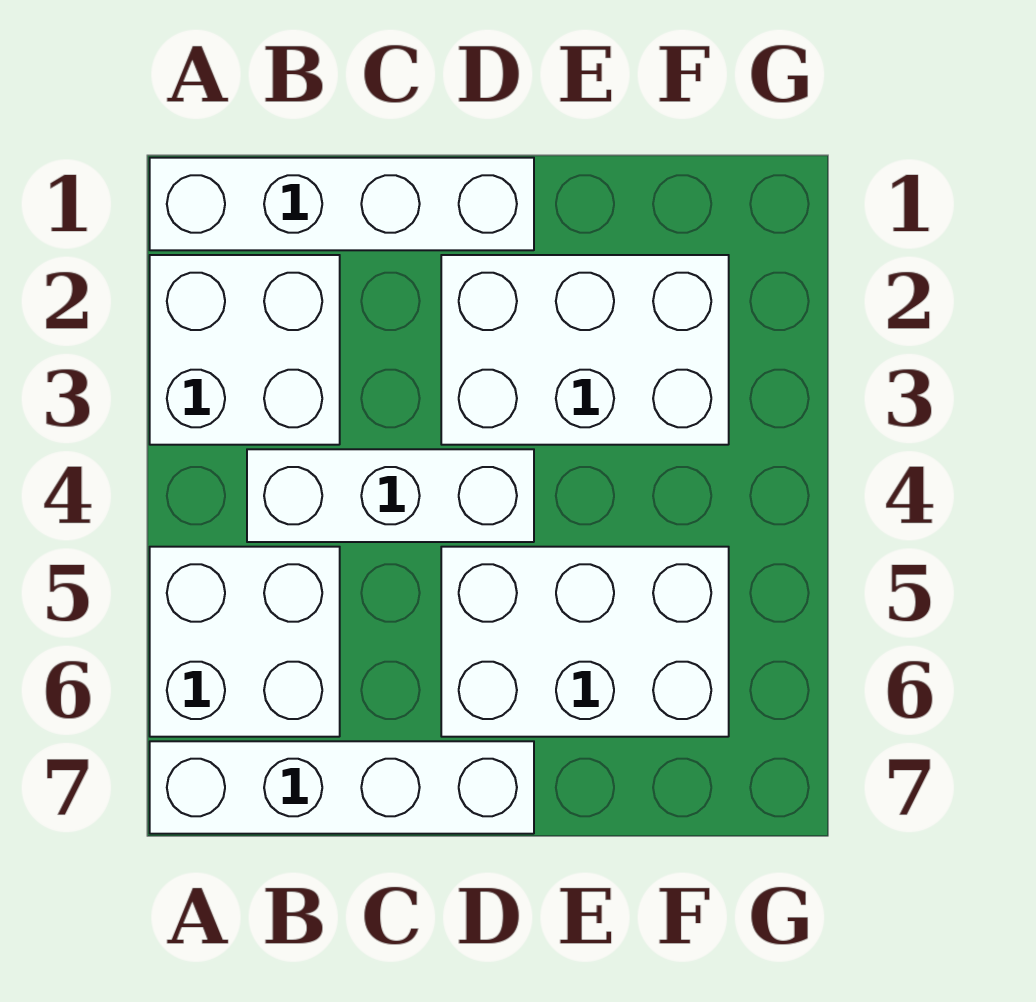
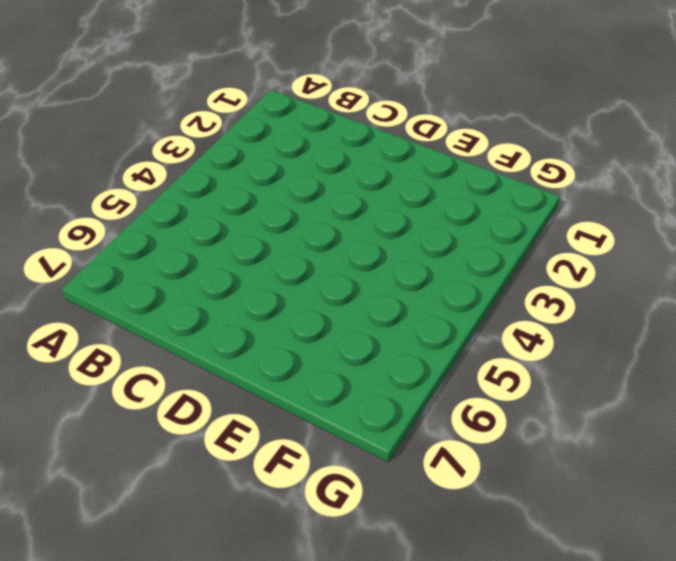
none -> white brick A1:D1 level 1
none -> white brick A2:B3 level 1

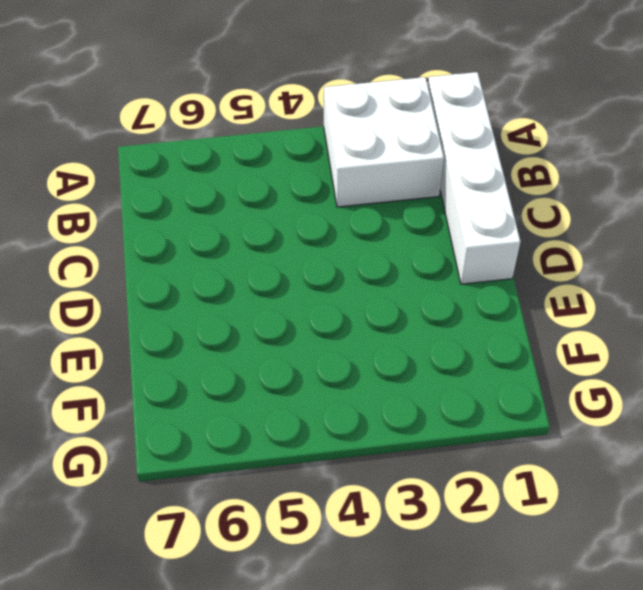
none -> white brick A5:B6 level 1
none -> white brick A7:D7 level 1

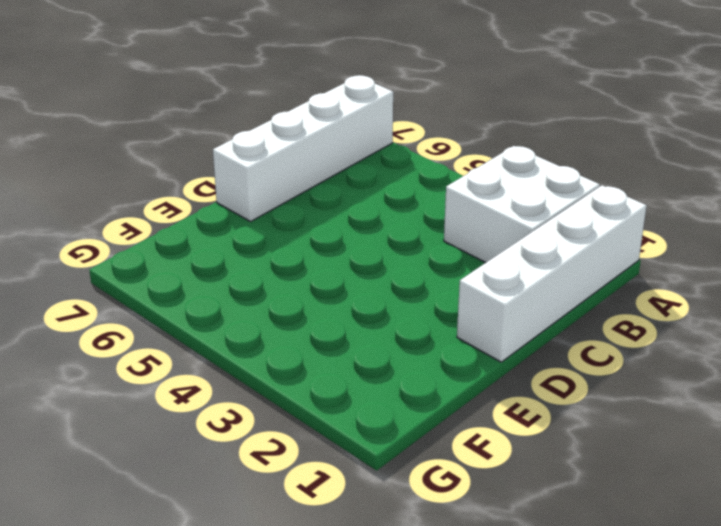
none -> white brick A5:B6 level 1
none -> white brick B4:D4 level 1

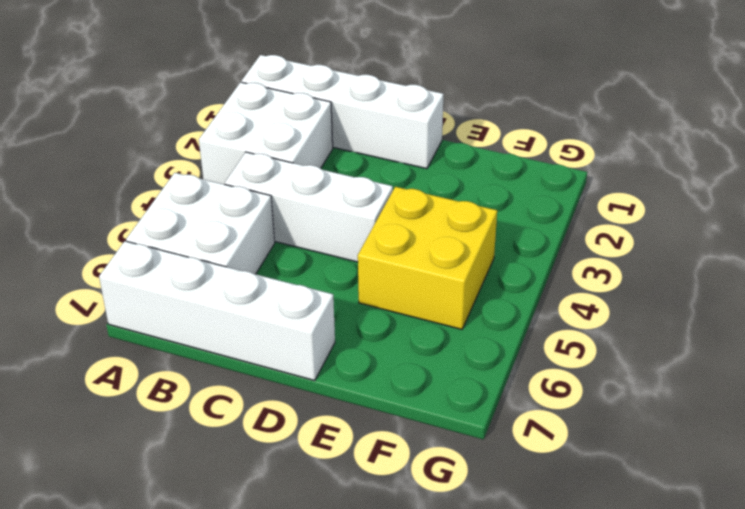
yellow brick E4:F5 level 1 -> white brick D5:F6 level 1
none -> white brick D2:F3 level 1

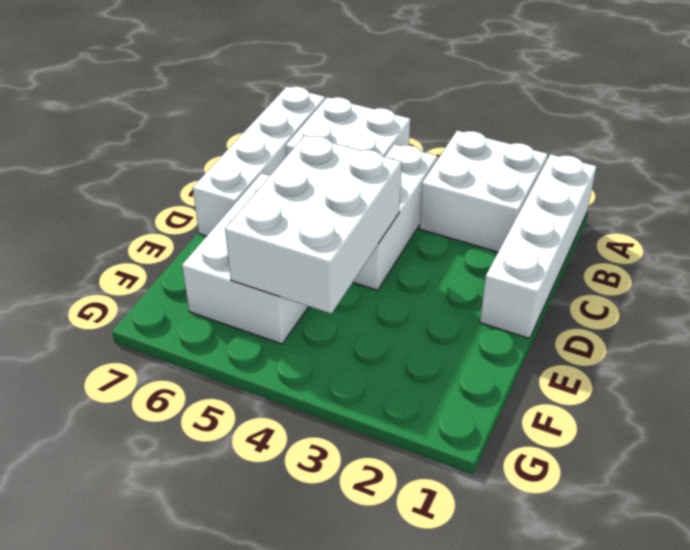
white brick D4:F5 level 2 -> white brick D2:F3 level 1

